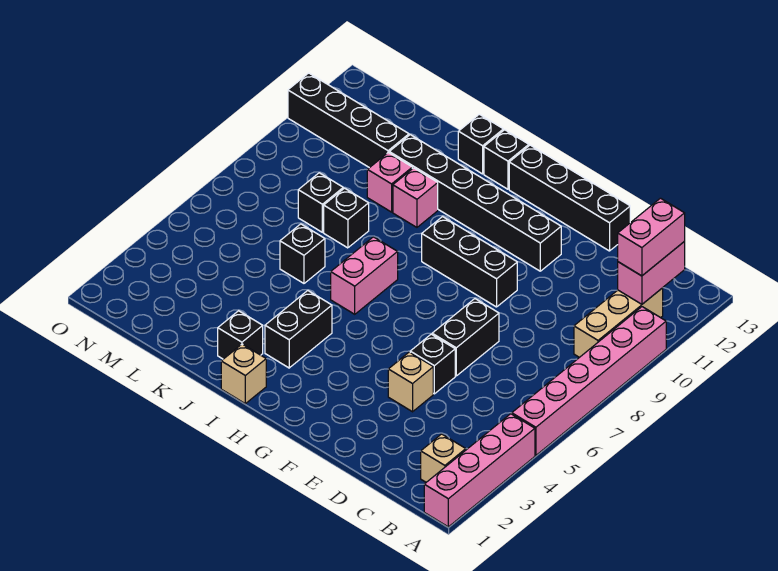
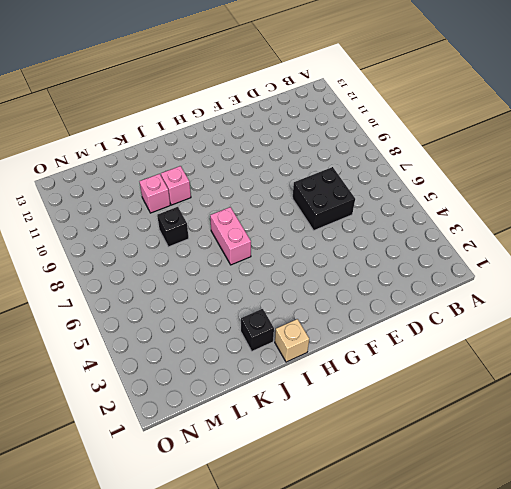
black brick D6:E7 level 1 -> black brick E6:E7 level 1
none -> pink brick A1:A4 level 1
none -> pink brick A5:A10 level 1
none -> tan brick B2 level 1

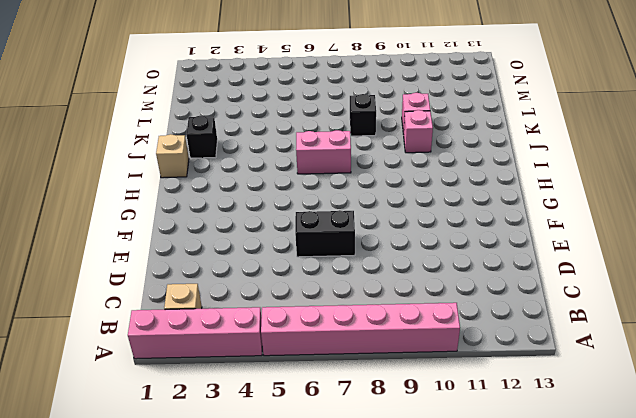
none -> tan brick B9:B11 level 1
none -> tan brick E4 level 1
none -> black brick E5 level 1

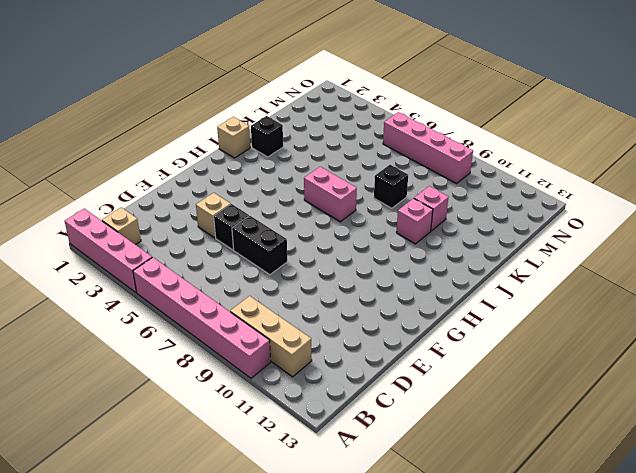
pink brick N6:N9 level 1 -> none
none -> black brick E13:H13 level 1
none -> black brick F9:H9 level 1
none -> black brick F11:K11 level 1

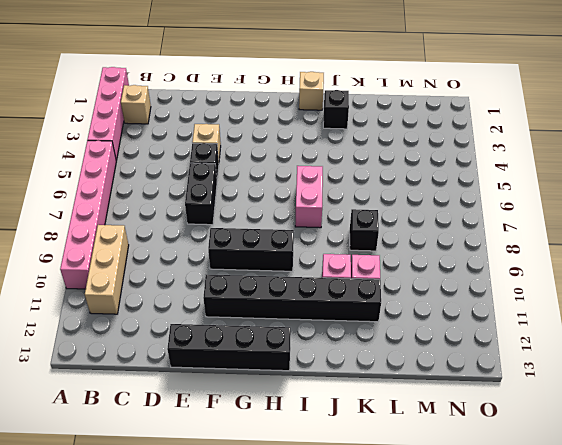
none -> black brick I3:I4 level 1
none -> black brick I13 level 1
none -> black brick J13 level 1

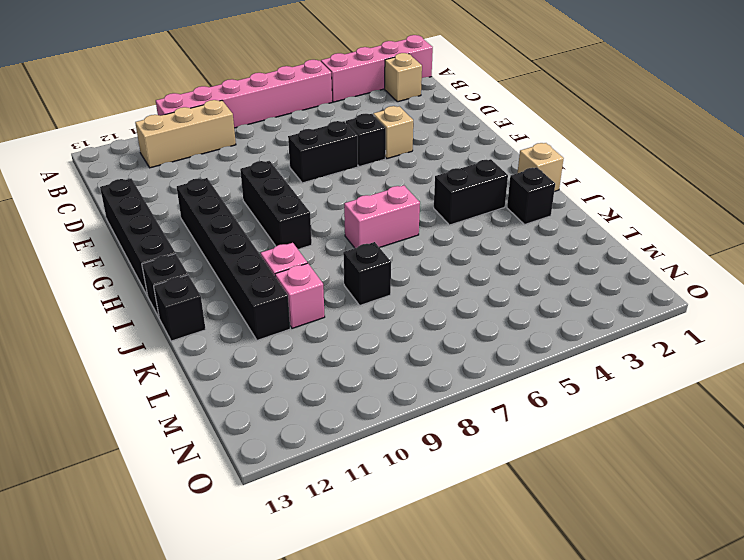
none -> black brick K6 level 1
none -> black brick L8 level 1
none -> black brick L11:O11 level 1

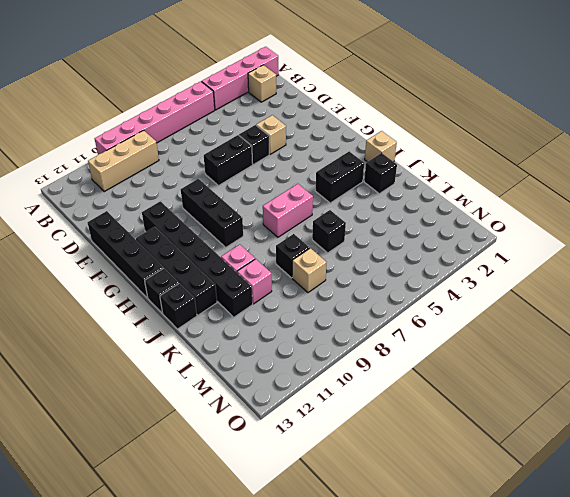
black brick G12:J12 level 1 -> black brick L11:O11 level 1
tan brick L8 level 1 -> black brick L8 level 1
none -> pink brick B11:B12 level 2
none -> pink brick B11:B12 level 3

